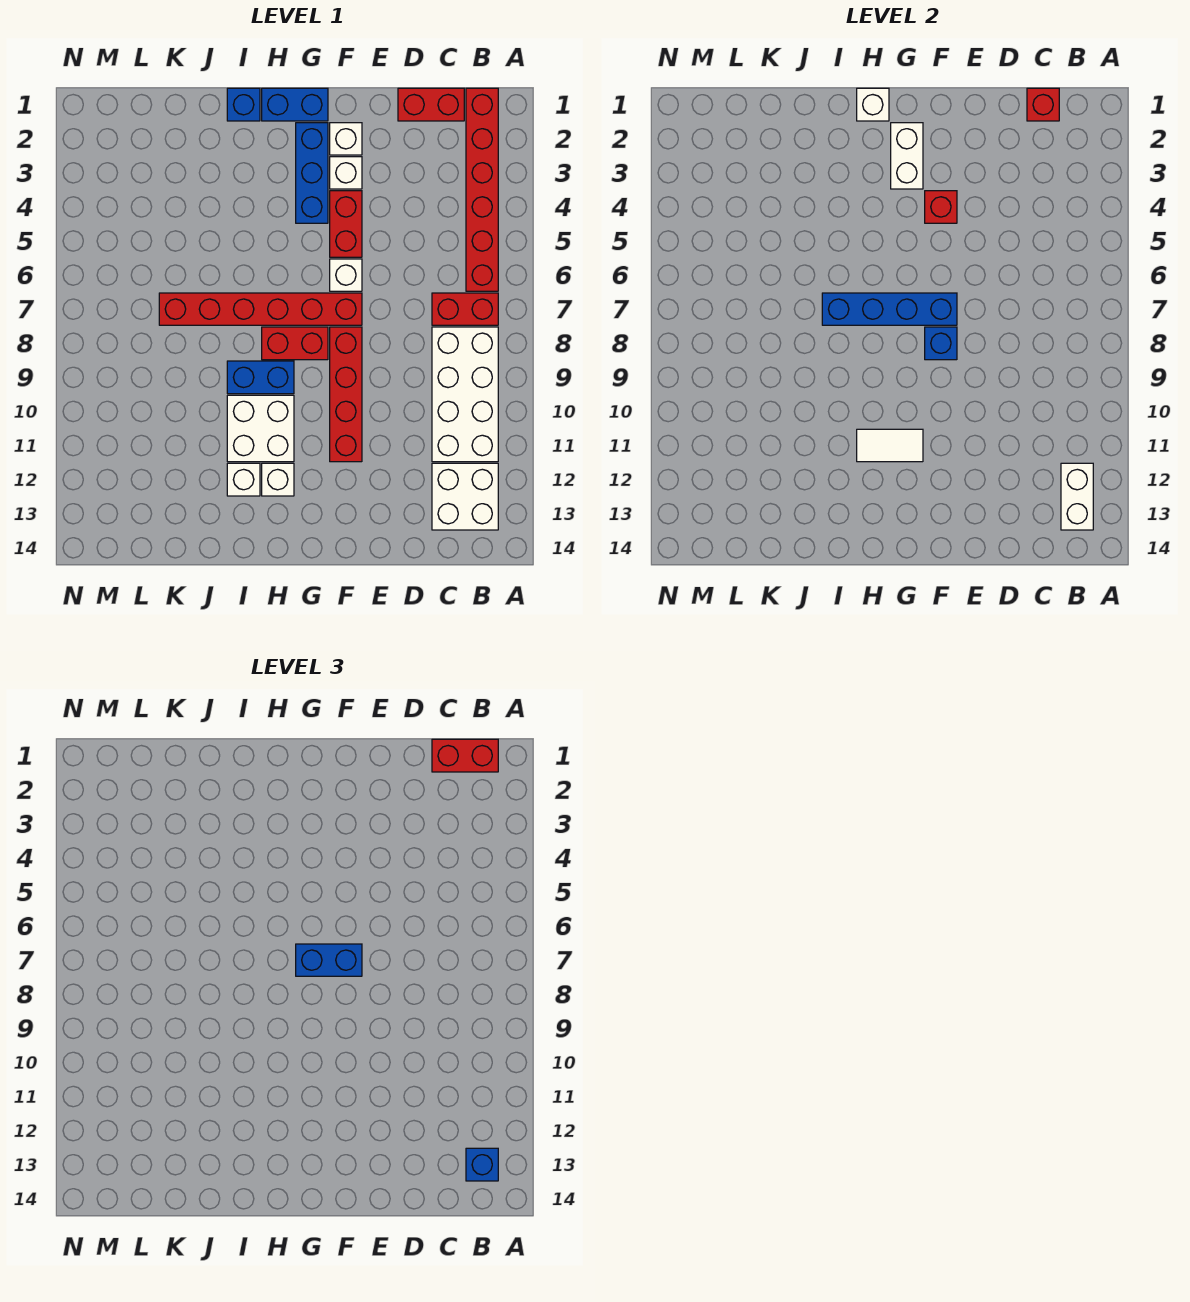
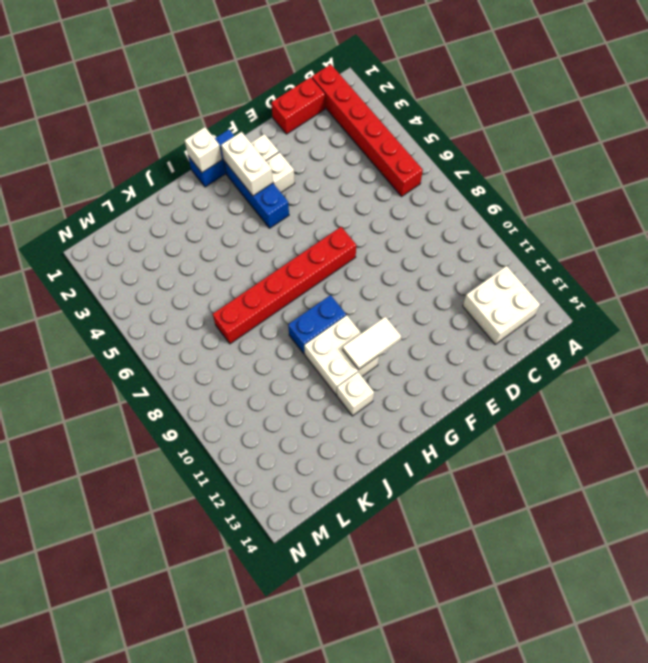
none -> red brick B7:C7 level 1
none -> white brick B8:C11 level 1
none -> red brick F4:F5 level 1
none -> white brick F6 level 1

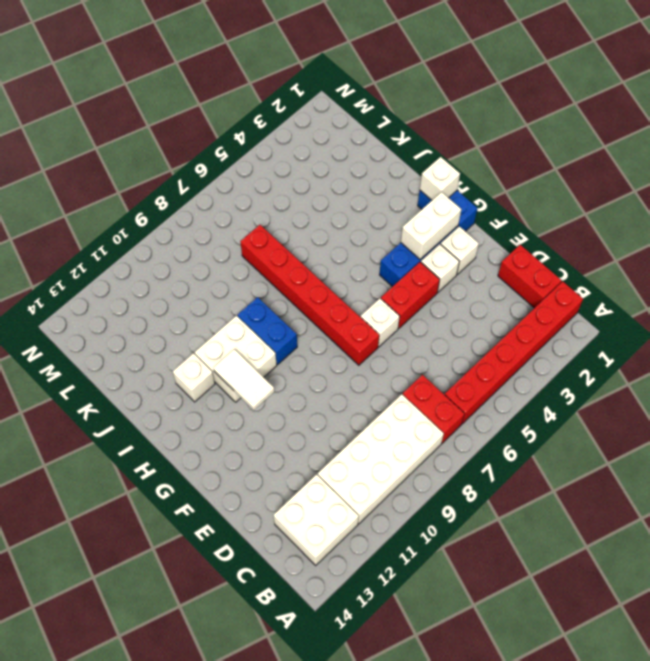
none -> red brick F8:F11 level 1
none -> red brick G8:H8 level 1
none -> white brick H12 level 1
none -> blue brick I1 level 1

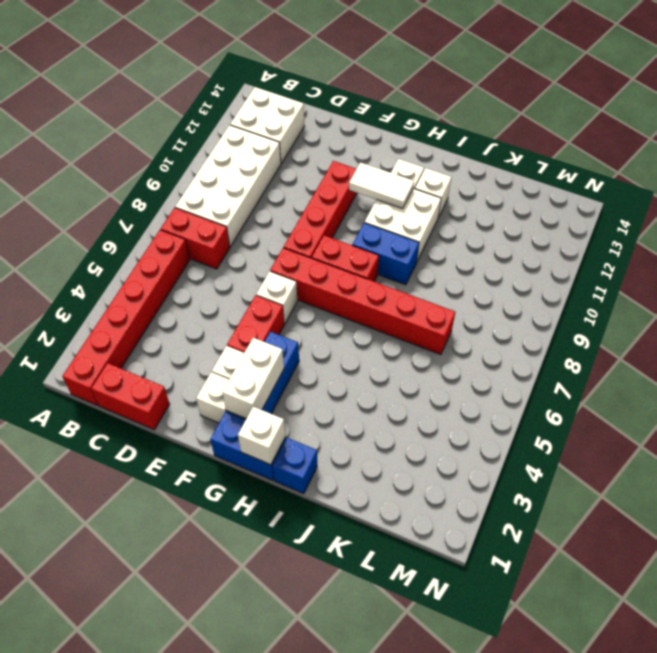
none -> white brick B12:B13 level 2
none -> red brick C1 level 2
none -> red brick F4 level 2
none -> blue brick F7:I7 level 2

